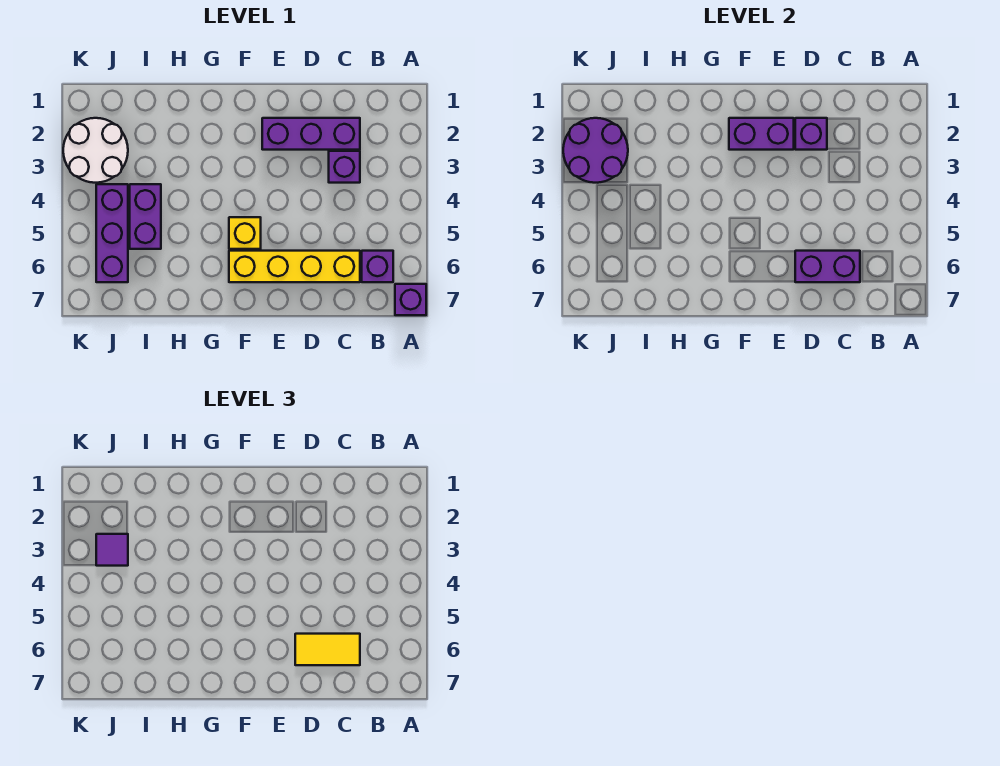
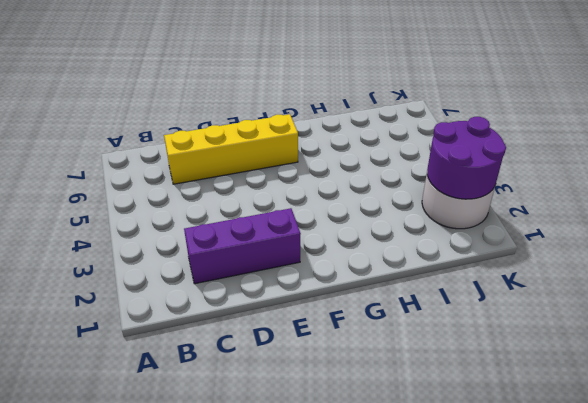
none -> purple brick A7 level 1
none -> purple brick B6 level 1
none -> purple brick C3 level 1

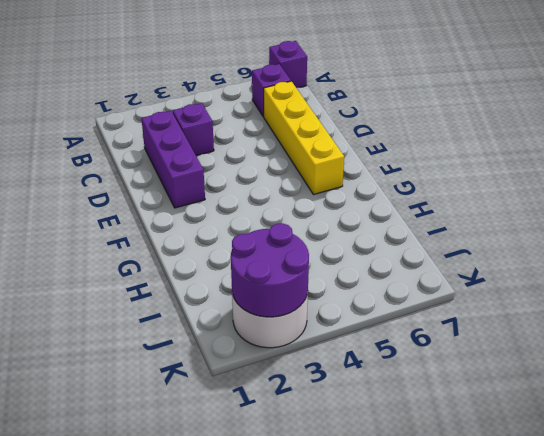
none -> yellow brick F5 level 1
none -> purple brick I4:I5 level 1
none -> purple brick J4:J6 level 1

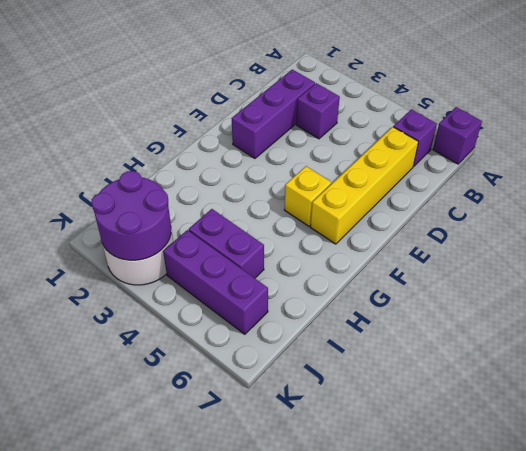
none -> purple brick C6:D6 level 2
none -> purple brick D2 level 2
none -> purple brick E2:F2 level 2

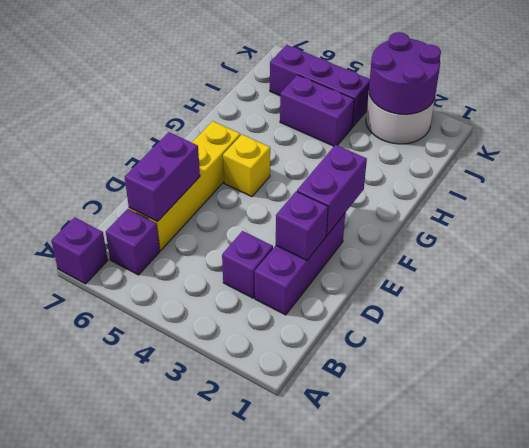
none -> yellow tile C6:D6 level 3
none -> purple tile J3 level 3

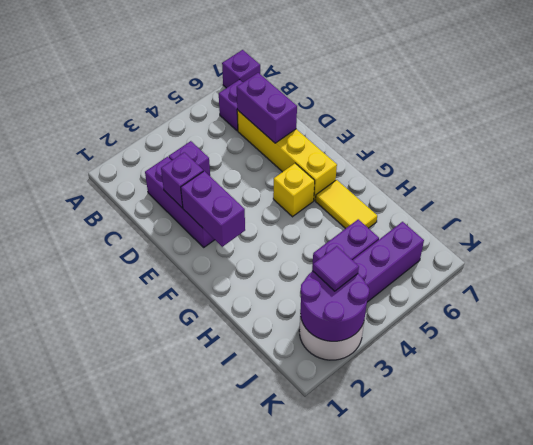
yellow tile G6:H6 level 1 -> yellow tile C6:D6 level 3

